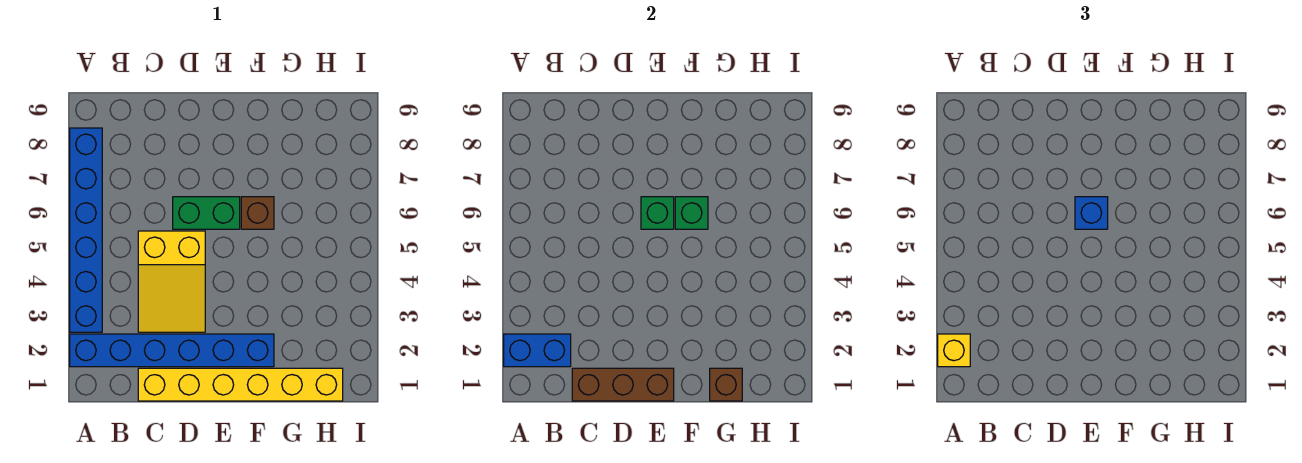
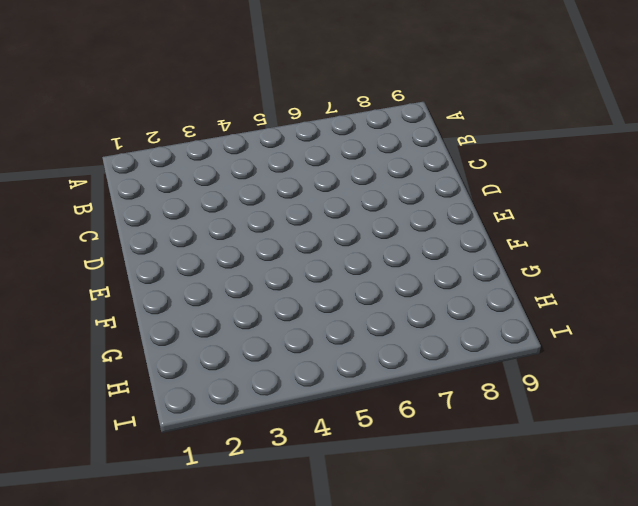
none -> blue brick A2:F2 level 1
none -> blue brick A3:A8 level 1
none -> yellow brick C1:H1 level 1

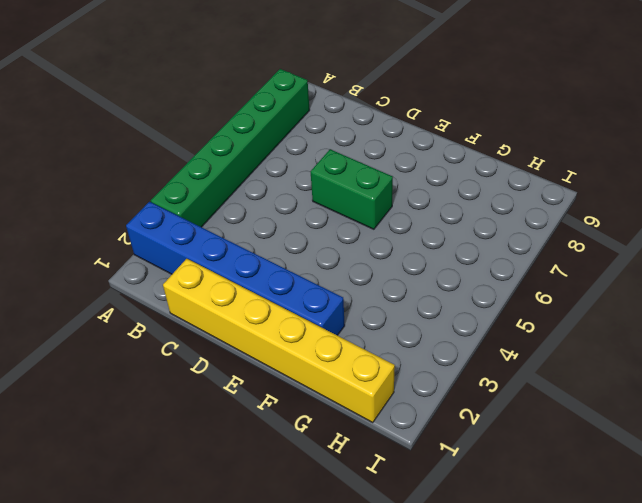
green brick A3:A8 level 1 -> blue brick A3:A8 level 1
none -> yellow slope C3:D5 level 1 top 5
none -> brown brick F6 level 1
none -> blue brick A2:B2 level 2

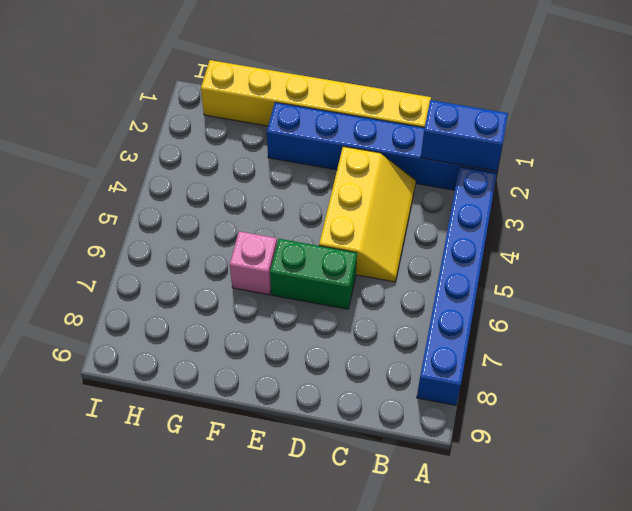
yellow slope C3:D5 level 1 top D -> yellow slope C3:D5 level 1 top 5
pink brick F6 level 1 -> brown brick F6 level 1
none -> brown brick C1:E1 level 2
none -> green brick E6 level 2
none -> green brick F6 level 2

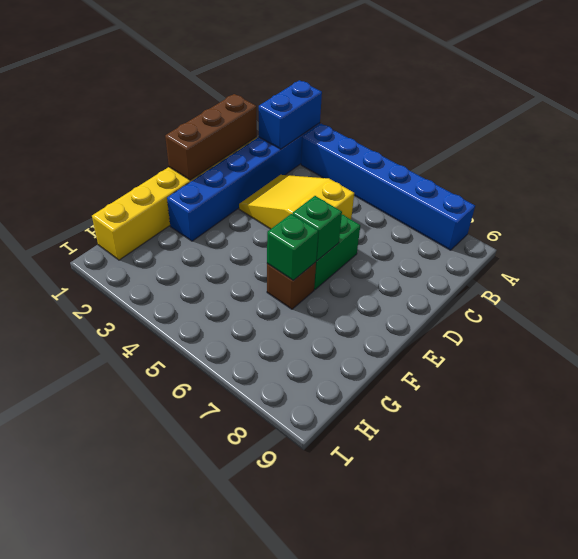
none -> brown brick G1 level 2
none -> yellow brick A2 level 3
none -> blue brick E6 level 3

